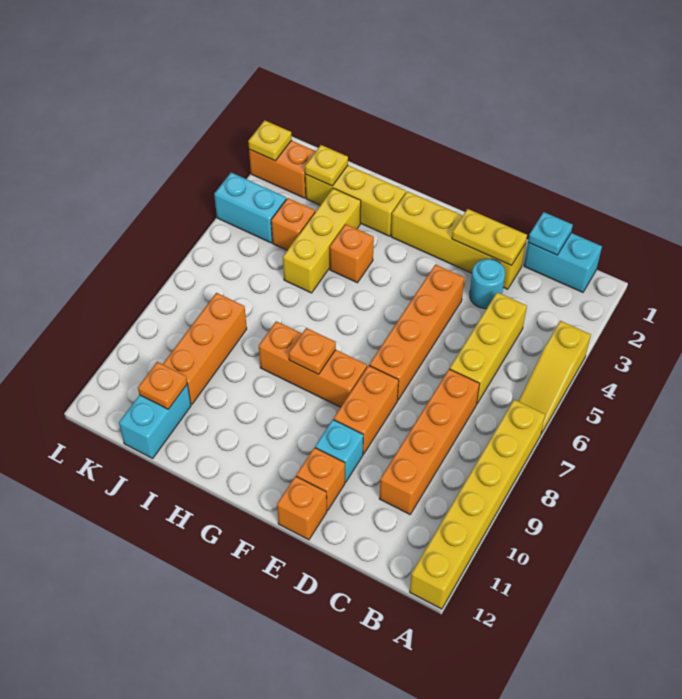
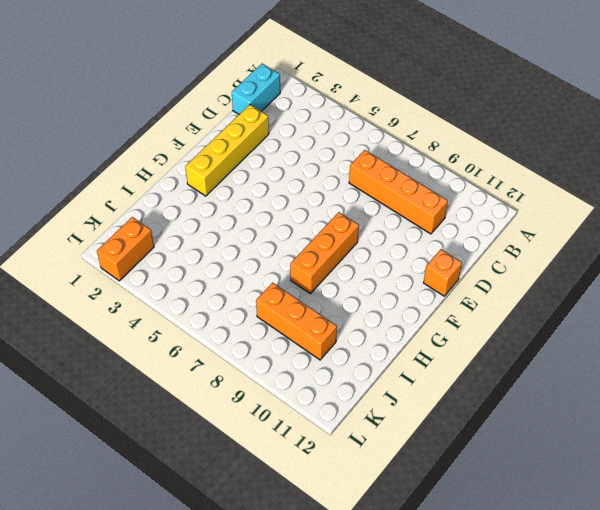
none -> yellow slope A4:A6 level 1 top 4
none -> yellow brick A7:A12 level 1
none -> yellow brick C4:C6 level 1

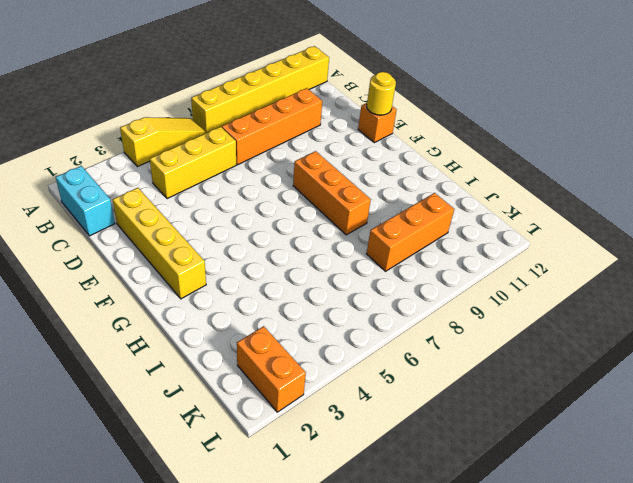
yellow round brick E12 level 2 -> none
none -> cyan round brick D3 level 1
none -> orange brick E4:E7 level 1
none -> orange brick E8:E9 level 1

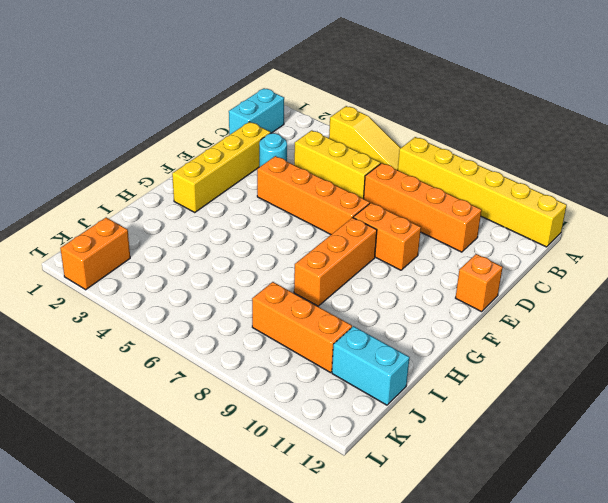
none -> cyan brick E10 level 1
none -> orange brick E11 level 1
none -> yellow brick H2:J2 level 1

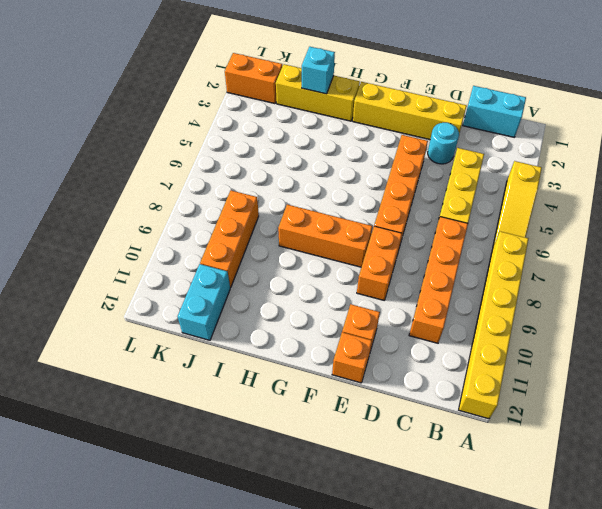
cyan brick I2 level 2 -> cyan brick E10 level 1
none -> orange brick H4 level 1
none -> yellow brick I3:I5 level 1
none -> orange brick J4 level 1

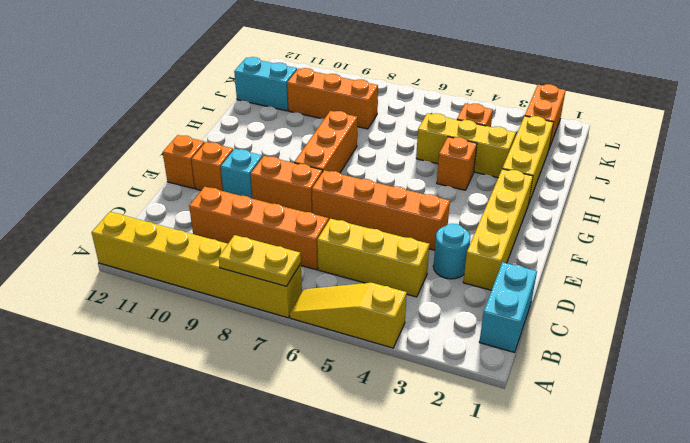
yellow plate A7:A8 level 2 -> yellow plate D2:E2 level 2
none -> cyan brick K4:L4 level 1
none -> cyan plate C1 level 2
none -> orange plate G8 level 2

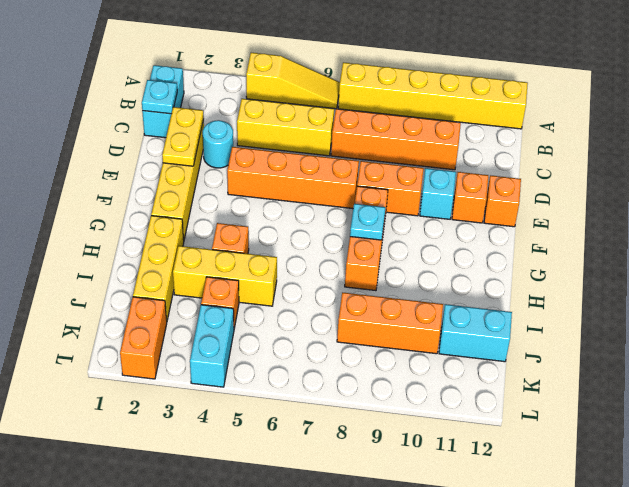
cyan plate G8 level 2 -> orange plate G8 level 2
none -> yellow plate J2 level 2
none -> orange plate J11 level 2
none -> yellow plate L2 level 2

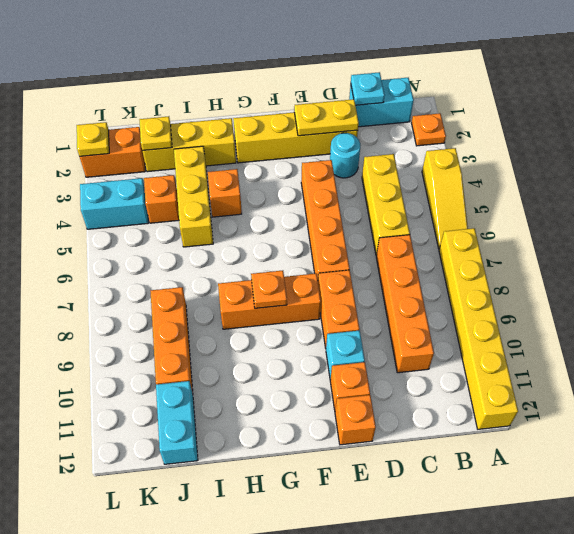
orange plate A2 level 1 -> orange plate J11 level 2

